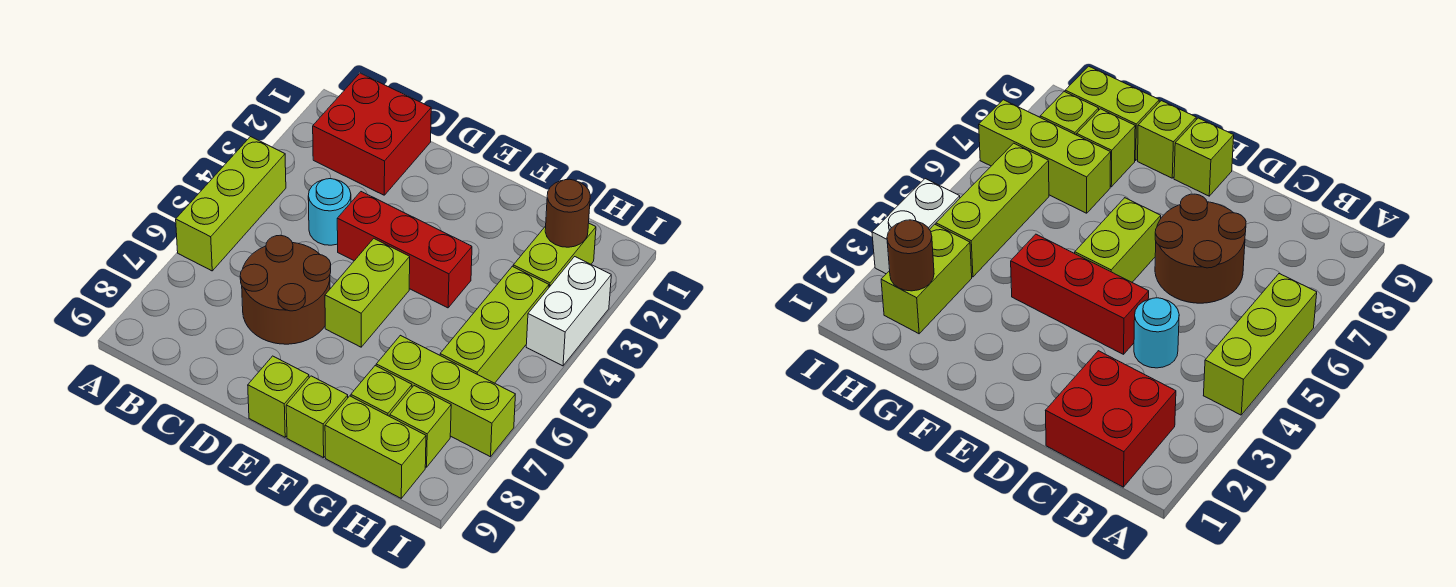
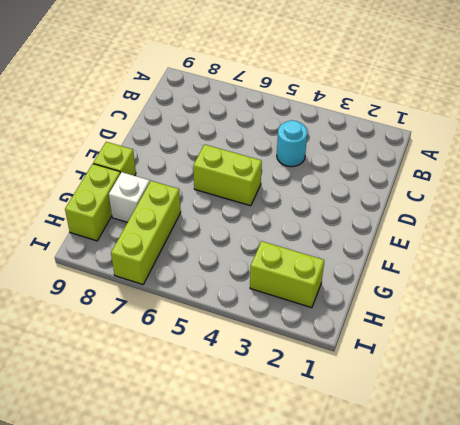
white brick G8 level 1 -> lime brick G8 level 1
none -> lime brick A4:A6 level 1
none -> red brick B1:C2 level 1
none -> brown round brick C6:D7 level 1

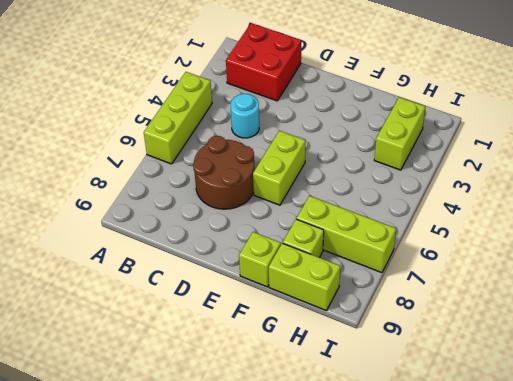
none -> red brick D4:F4 level 1
none -> lime brick E9 level 1
none -> lime brick H4:H6 level 1

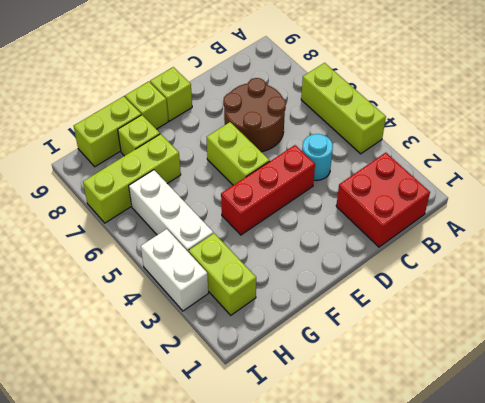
white brick H4:H6 level 1 -> lime brick H4:H6 level 1
none -> lime brick H8 level 1
none -> brown round brick H2 level 2

